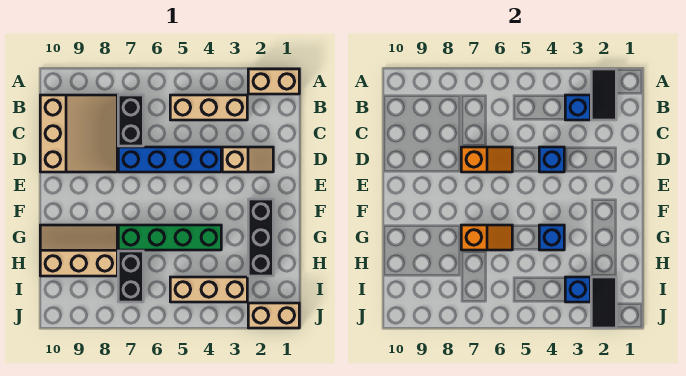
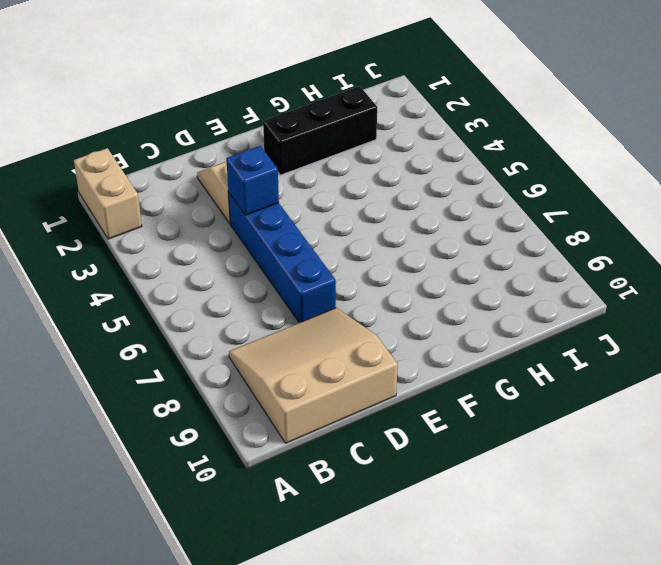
none -> tan brick B3:B5 level 1
none -> black brick B7:C7 level 1
none -> green brick G4:G7 level 1

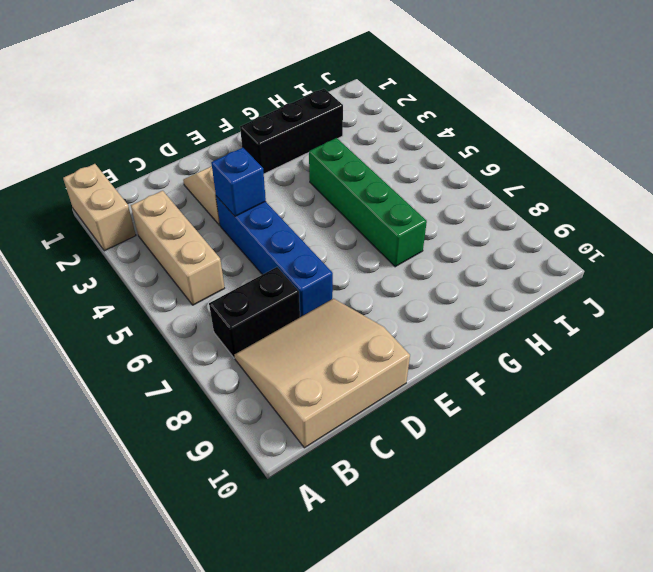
none -> tan slope G8:H10 level 1 top H
none -> black brick H7:I7 level 1
none -> tan brick I3:I5 level 1

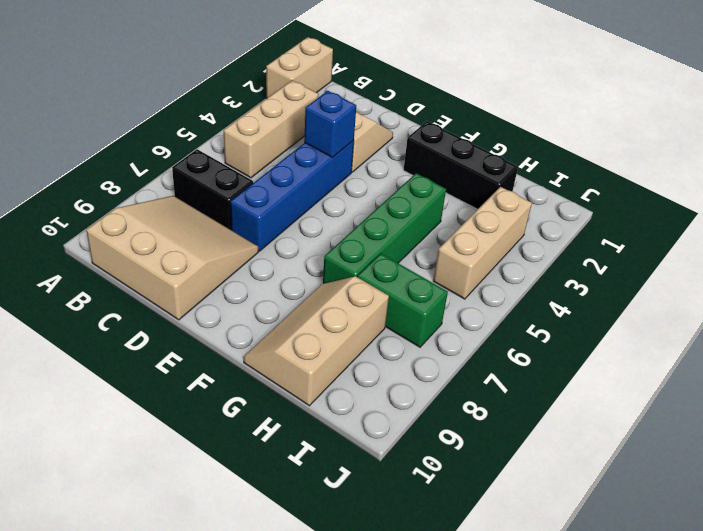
green brick H7:I7 level 1 -> black brick H7:I7 level 1
none -> tan brick J1:J2 level 1
none -> black tile A2:B2 level 2
none -> blue brick B3 level 2

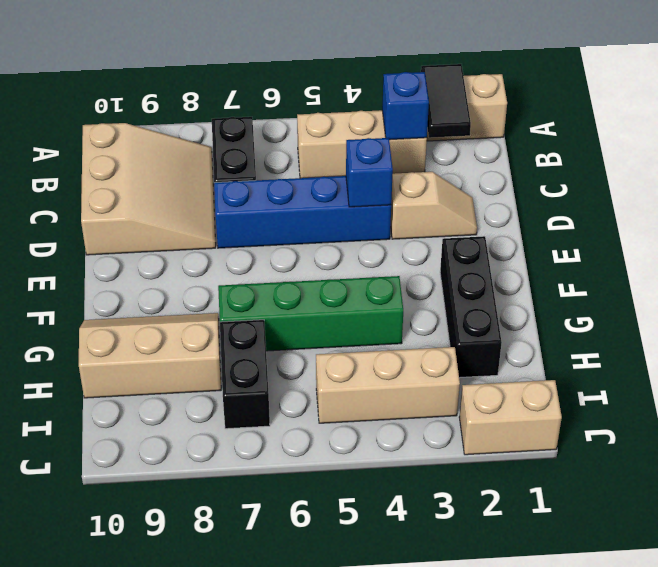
none -> orange slope D6:D7 level 2 top 7
none -> blue brick G4 level 2
none -> orange slope G6:G7 level 2 top 7

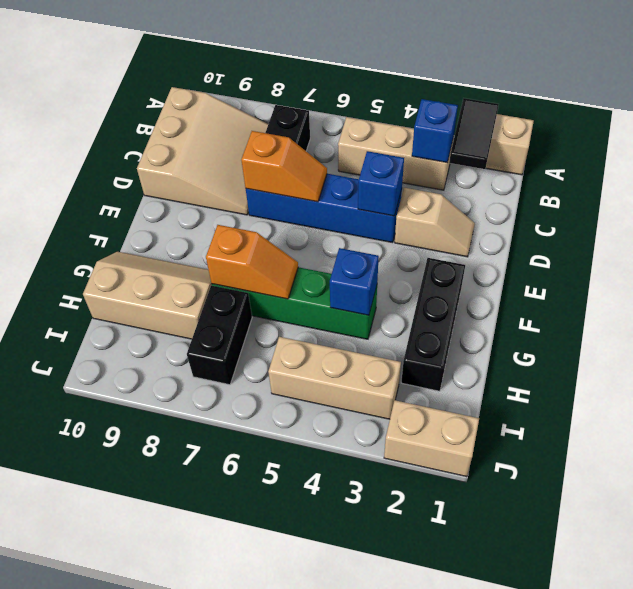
none -> black tile I2:J2 level 2
none -> blue brick I3 level 2

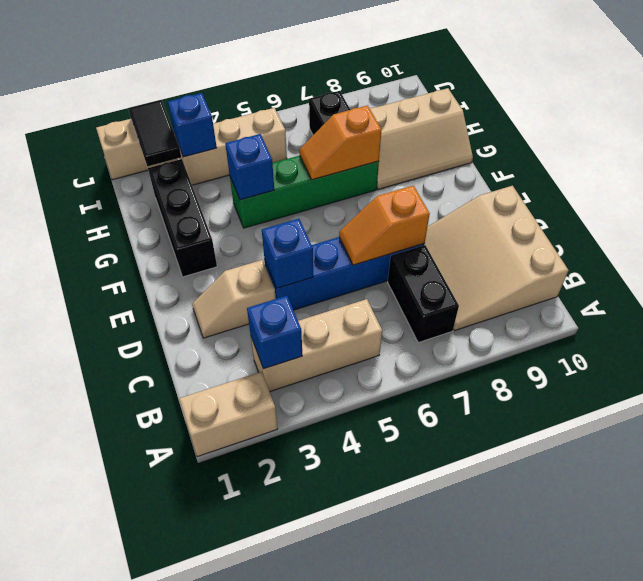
none -> black tile A2:B2 level 2

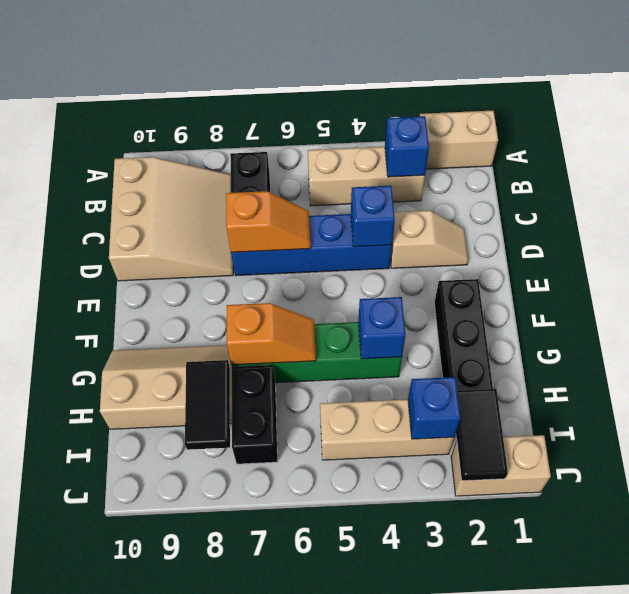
black tile H8:I8 level 2 -> black tile A2:B2 level 2

